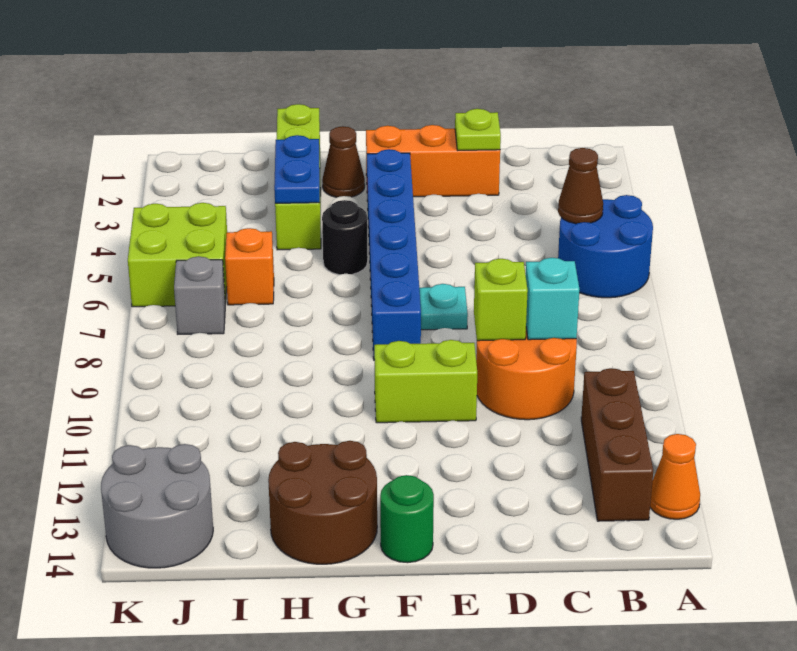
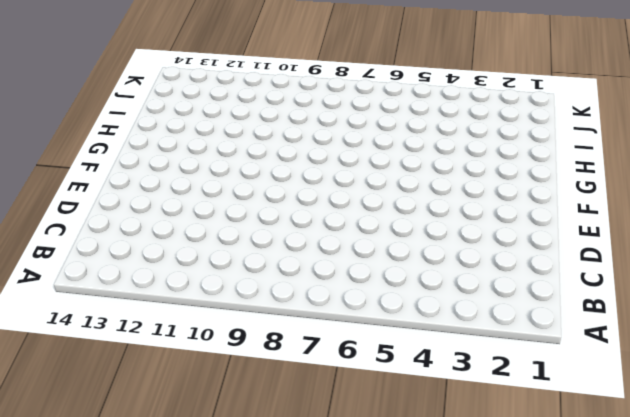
none -> blue round brick A5:B6 level 1
none -> orange cone A13 level 1
none -> brown brick B11:B13 level 1

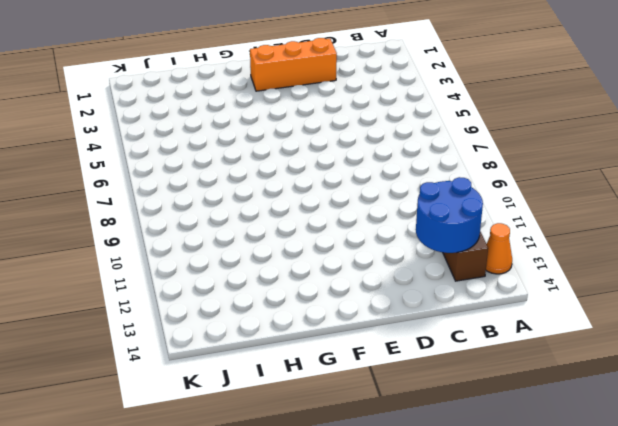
blue round brick B12:C13 level 2 -> blue round brick A5:B6 level 1
none -> orange round brick C9:D10 level 1
none -> cyan plate E7 level 1
none -> lime brick E10:F10 level 1

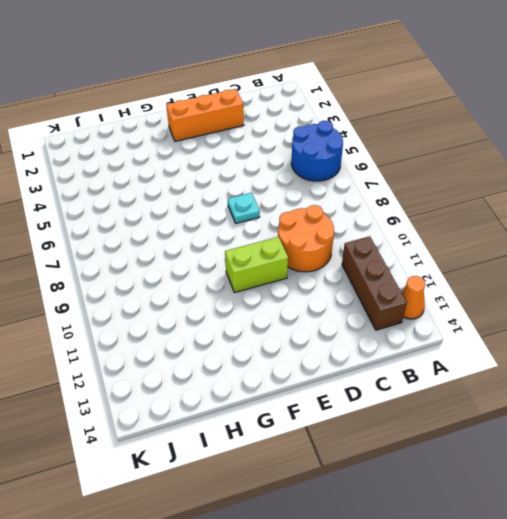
none -> blue brick F3:F8 level 1
none -> green round brick F14 level 1
none -> brown cone G2 level 1

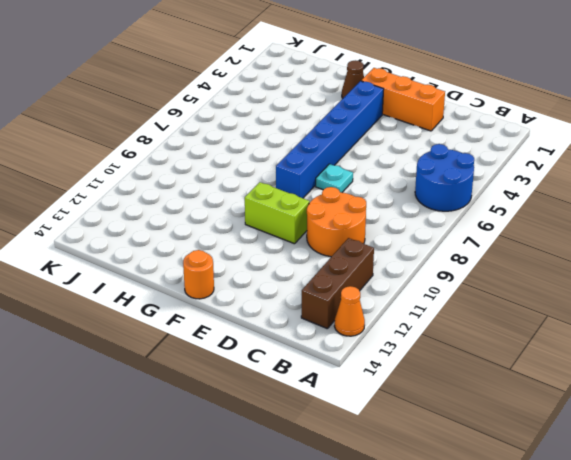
orange round brick F14 level 1 -> green round brick F14 level 1
none -> black round brick G5 level 1
none -> brown round brick G13:H14 level 1
none -> lime brick H1:H4 level 1

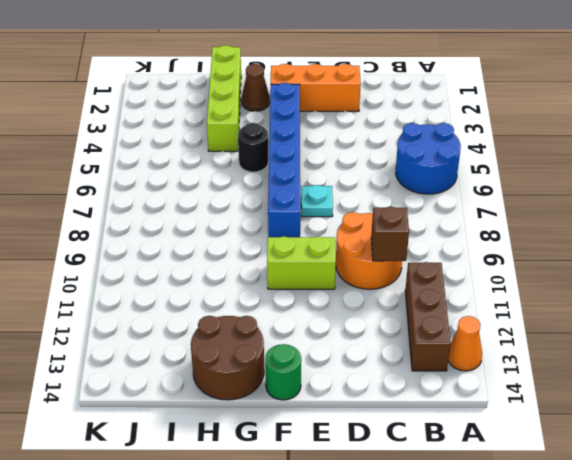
brown brick C10 level 2 -> none
none -> orange brick I6 level 1
none -> lime brick J5:K6 level 1
none -> grey brick J7 level 1

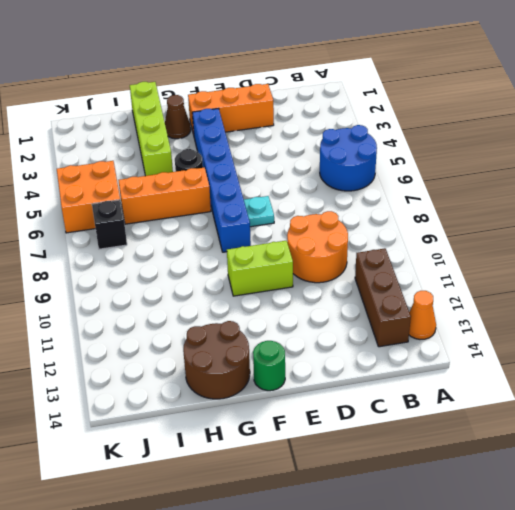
orange brick G6:I6 level 1 -> orange brick I6 level 1
orange brick J5:K6 level 1 -> lime brick J5:K6 level 1
black brick J7 level 1 -> grey brick J7 level 1
none -> grey round brick J13:K14 level 1
none -> brown cone B5 level 2
none -> cyan brick C9 level 2

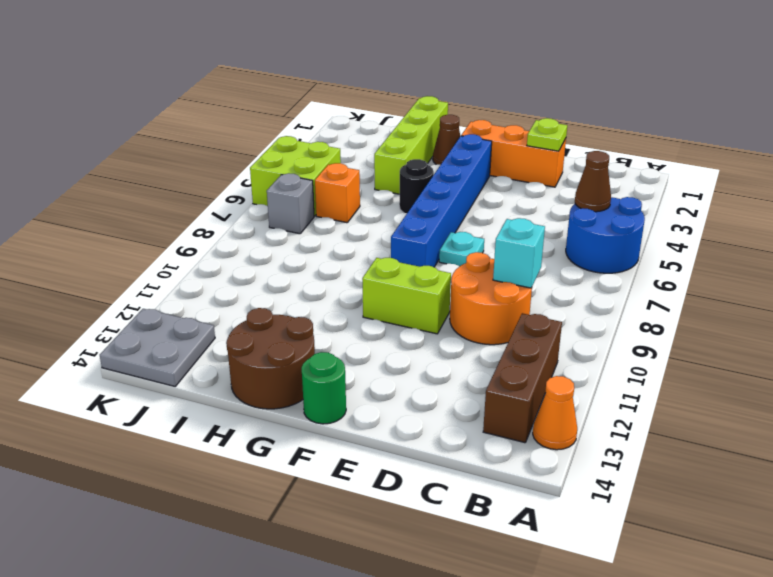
grey plate J13:K14 level 1 -> grey round brick J13:K14 level 1
none -> lime brick D9 level 2
none -> blue plate H3:H4 level 2

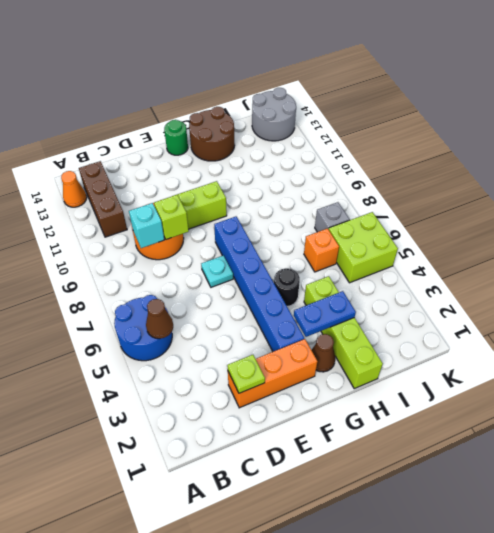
blue plate G3:H3 level 2 -> blue plate H3:H4 level 2

